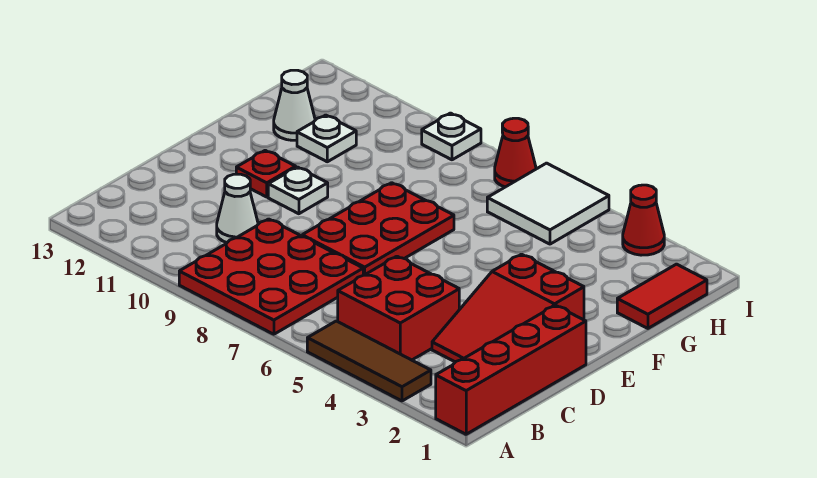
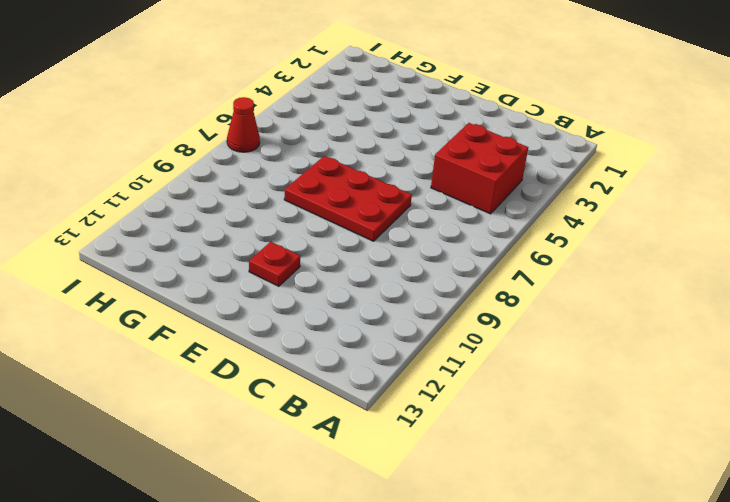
none -> red brick A1:D1 level 1
none -> brown tile A3:A5 level 1
none -> red plate A7:C9 level 1

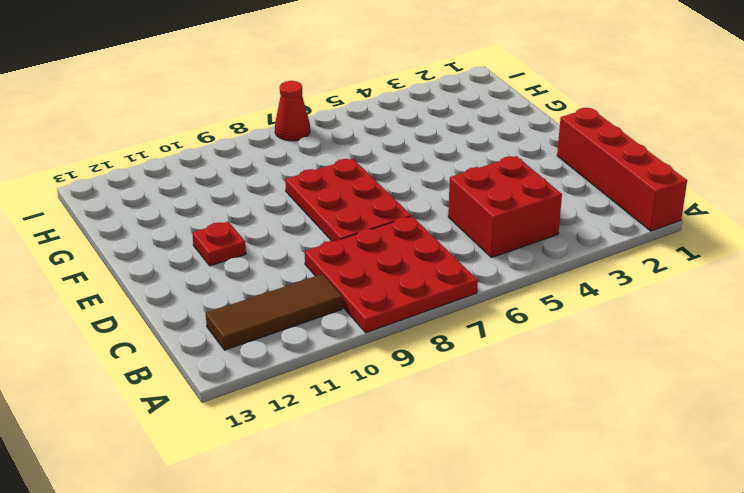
brown tile B10:B12 level 1 -> brown tile A3:A5 level 1
none -> red slope C2:E3 level 1 top E
none -> white cone C10 level 1
none -> white plate E10 level 1

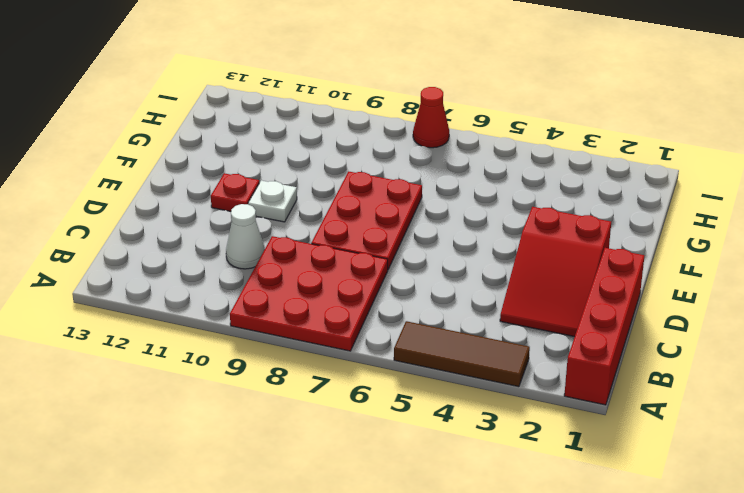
none -> red brick B4:C5 level 1
none -> red tile G1:H1 level 1
none -> white plate G11 level 1

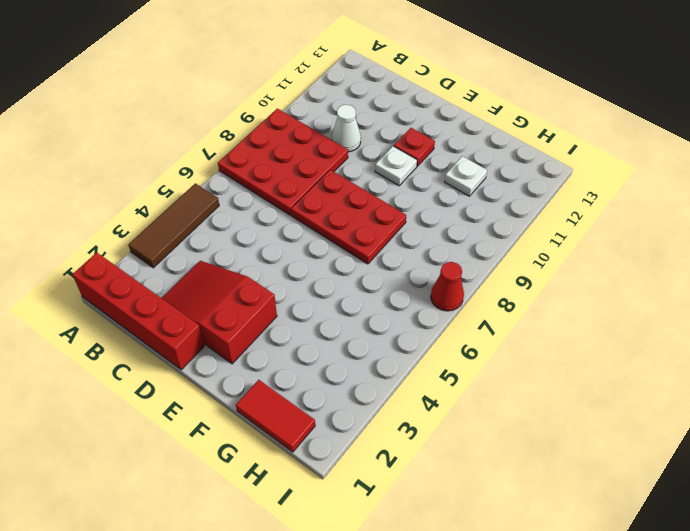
none -> red brick B4:C5 level 1
none -> white cone G12 level 1
none -> white tile H5:I6 level 1

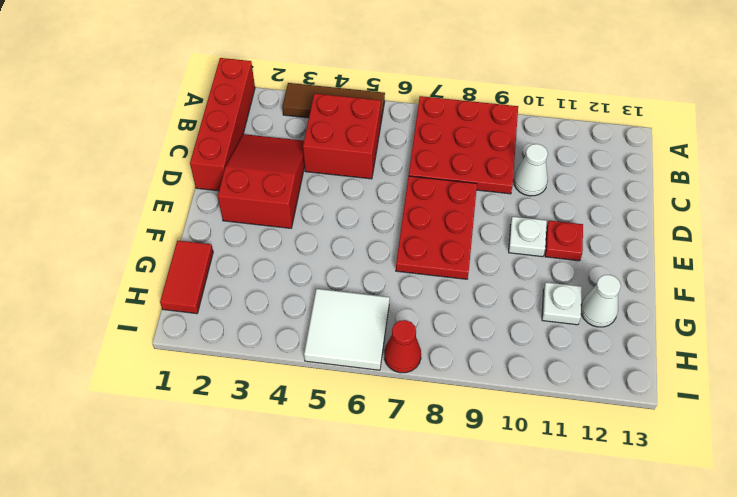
none -> red cone I3 level 1
none -> white plate I9 level 1

